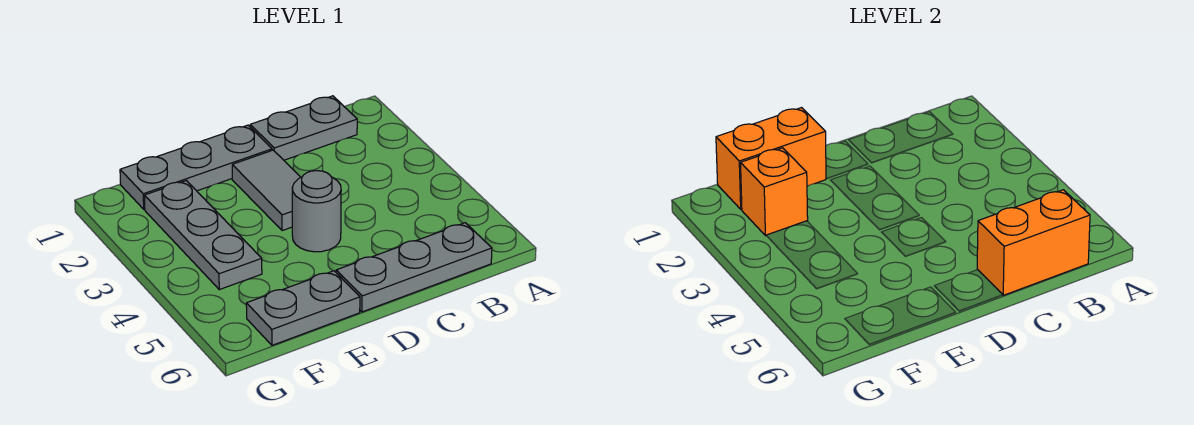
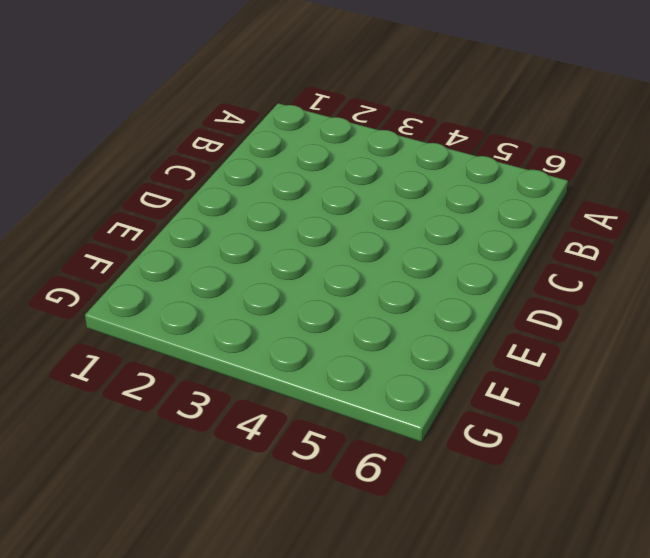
none -> grey plate B1:C1 level 1
none -> grey plate B6:D6 level 1

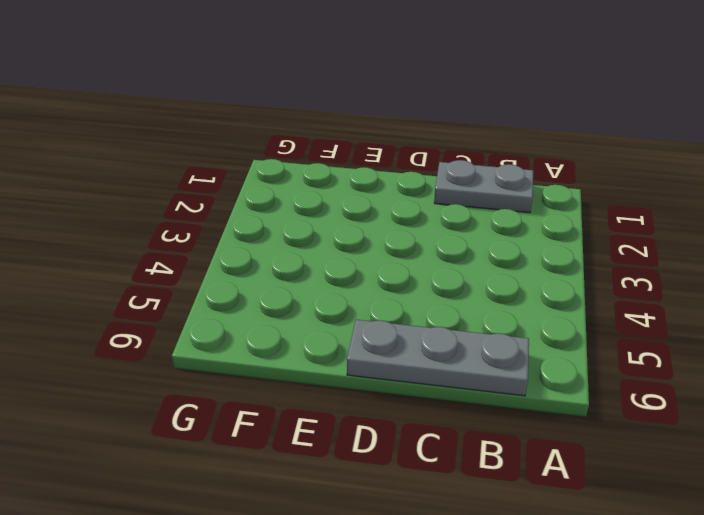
none -> grey plate D1:F1 level 1
none -> grey tile D2:D3 level 1

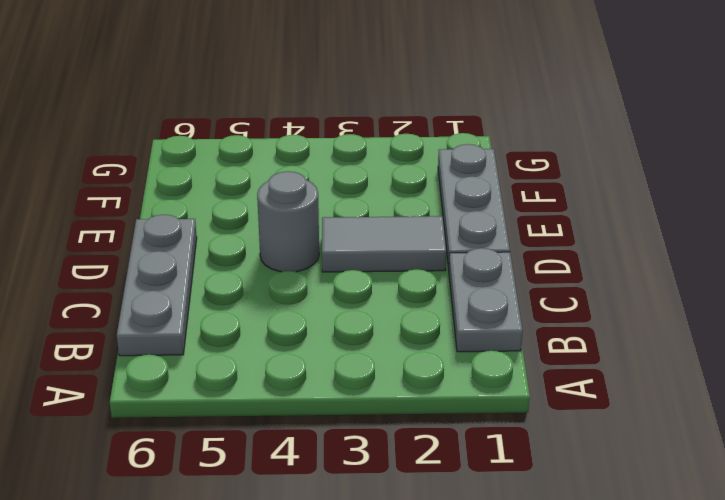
none -> grey plate E6:F6 level 1
none -> grey plate F2:F4 level 1

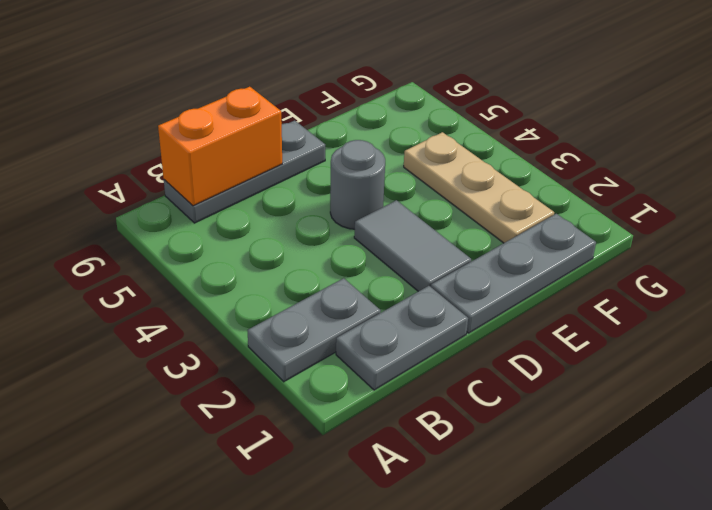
grey plate A2:B2 level 1 -> grey plate E6:F6 level 1
tan plate F2:F4 level 1 -> grey plate F2:F4 level 1
none -> orange brick E1:F1 level 2
none -> orange brick F2 level 2

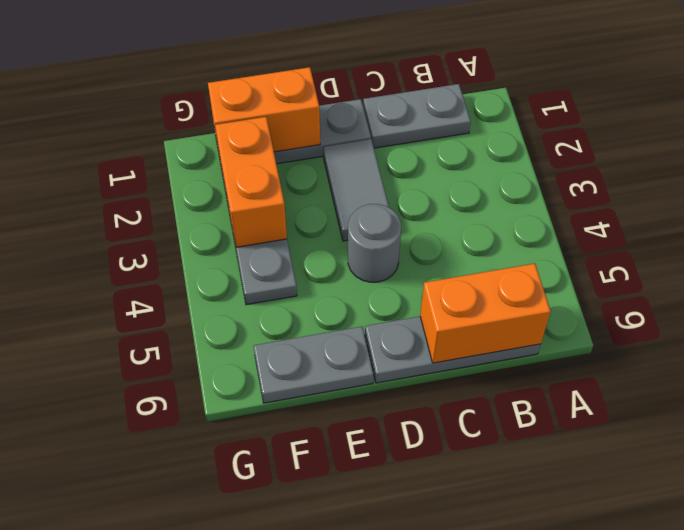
orange brick F2:F3 level 2 -> orange brick F2 level 2

